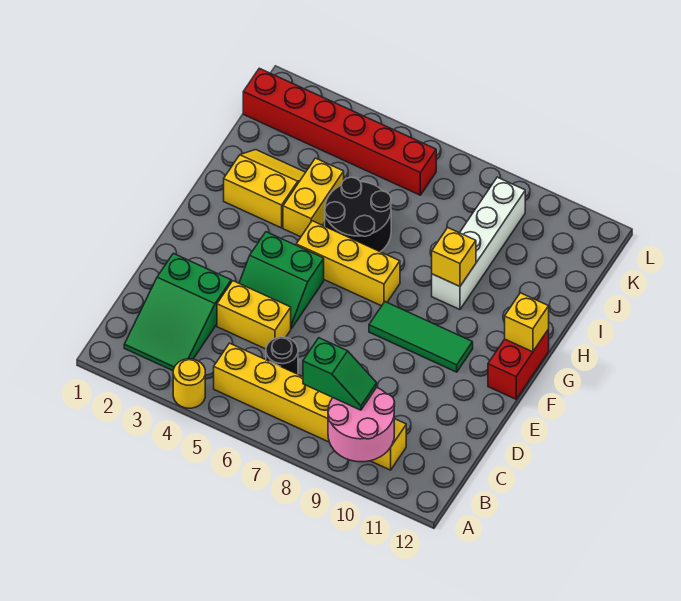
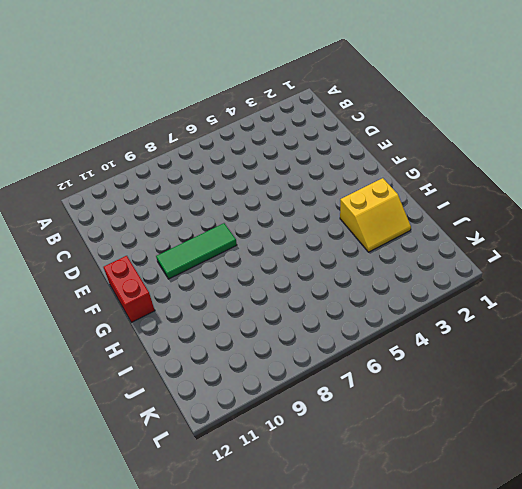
none -> yellow round brick A4 level 1
none -> green slope B2:D3 level 1 top D
none -> yellow brick B5:B10 level 1

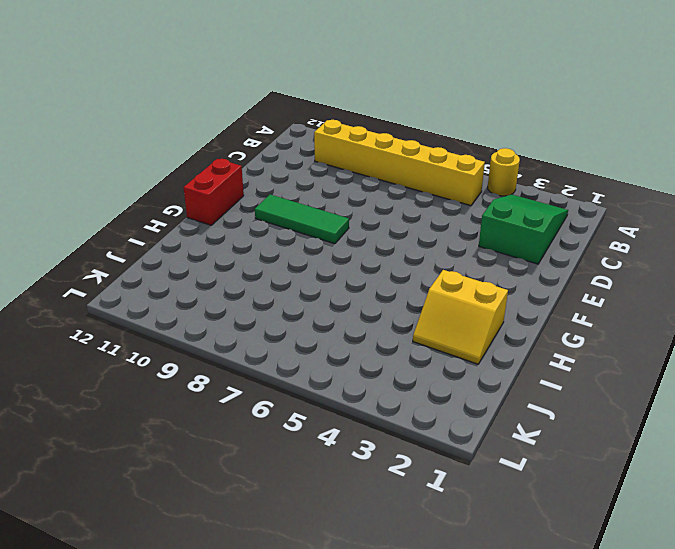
none -> black round brick C6 level 1
none -> yellow brick D4:D5 level 1
none -> green slope E4:F5 level 1 top F

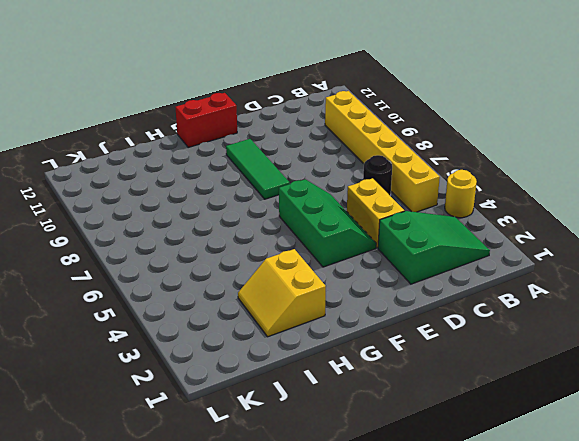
green slope E4:F6 level 1 top F -> green slope E4:F5 level 1 top F
none -> yellow brick G5:G7 level 1
none -> yellow brick H4:I4 level 1
none -> black round brick H5:I6 level 1

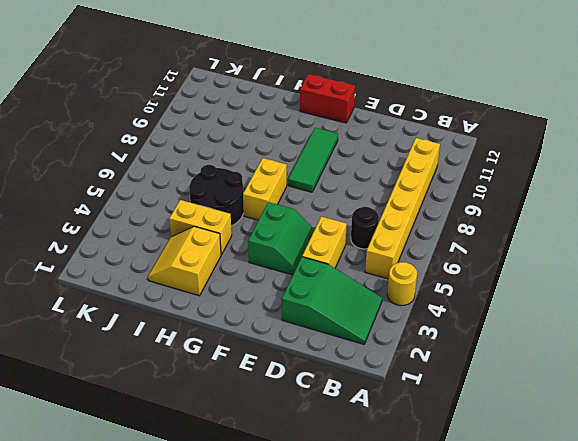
yellow brick G6:G7 level 1 -> yellow brick G5:G7 level 1
none -> white brick H9:K9 level 1
none -> red brick K1:K6 level 1
none -> pink round brick A9:B10 level 2

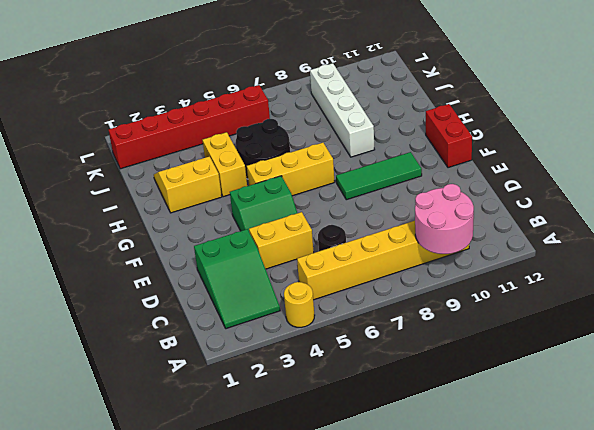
none -> yellow brick G12 level 2
none -> yellow brick H9 level 2
none -> green slope B8:B9 level 3 top 8

